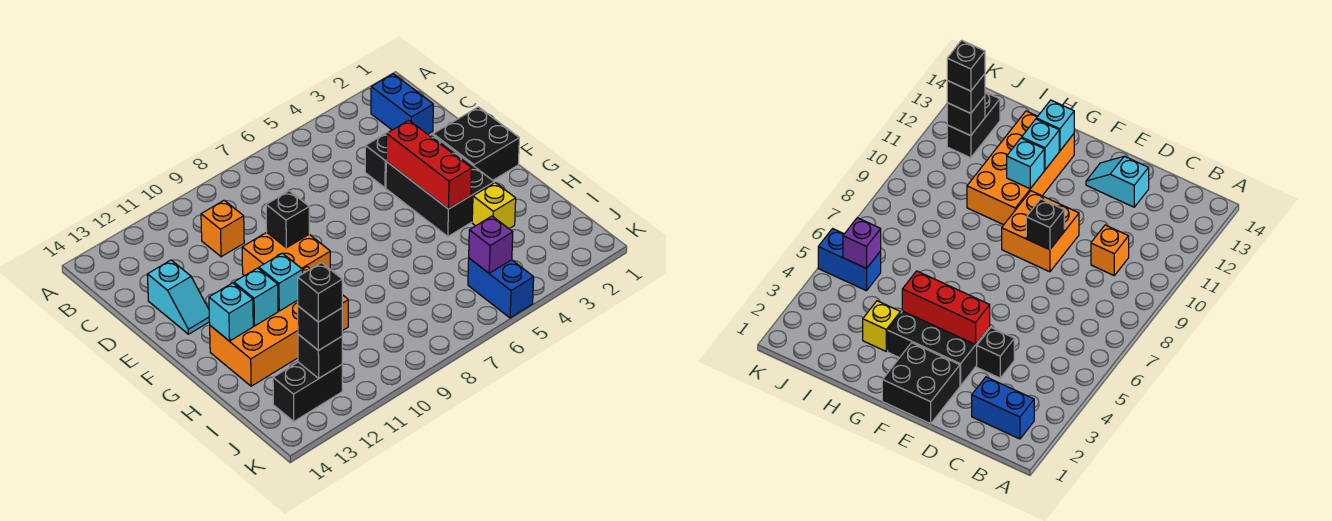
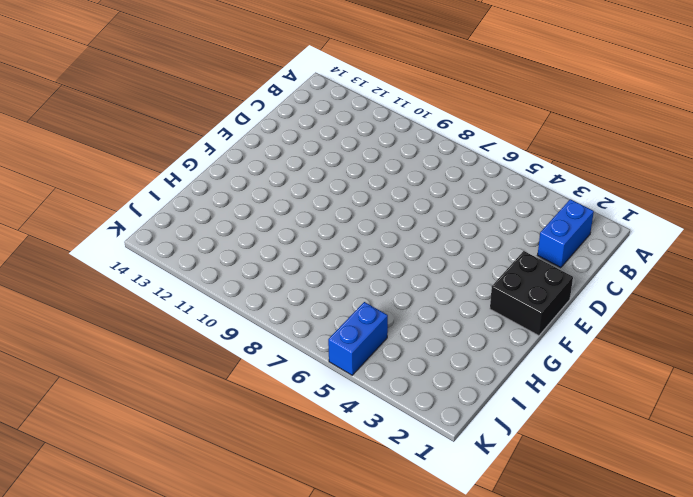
none -> orange brick C10 level 1
none -> black brick D4 level 1
none -> cyan slope D13:E13 level 1 top D

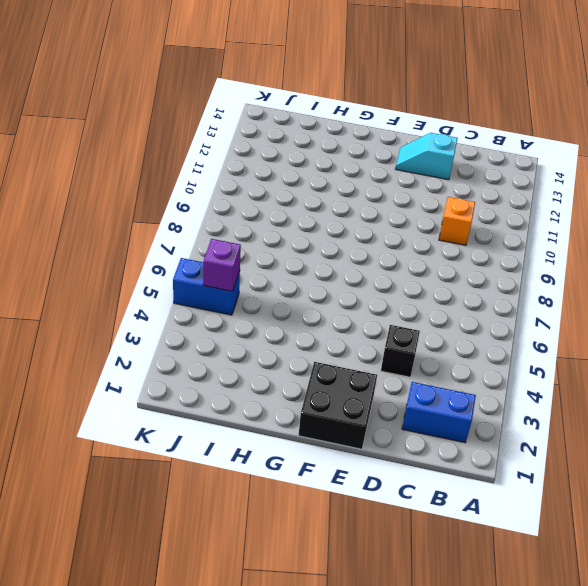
none -> black brick E3:G4 level 1
none -> orange brick E9:F10 level 1
none -> orange brick G10:H13 level 1

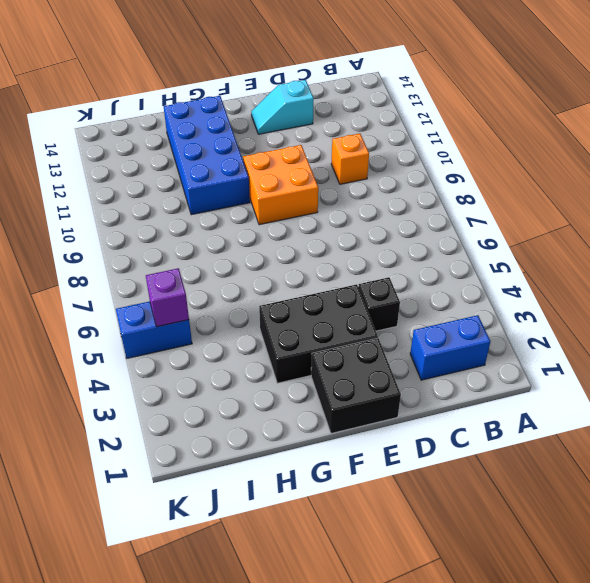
blue brick G10:H13 level 1 -> orange brick G10:H13 level 1
none -> yellow brick H3 level 1
none -> black brick J12:J13 level 1
none -> red brick E4:G4 level 2

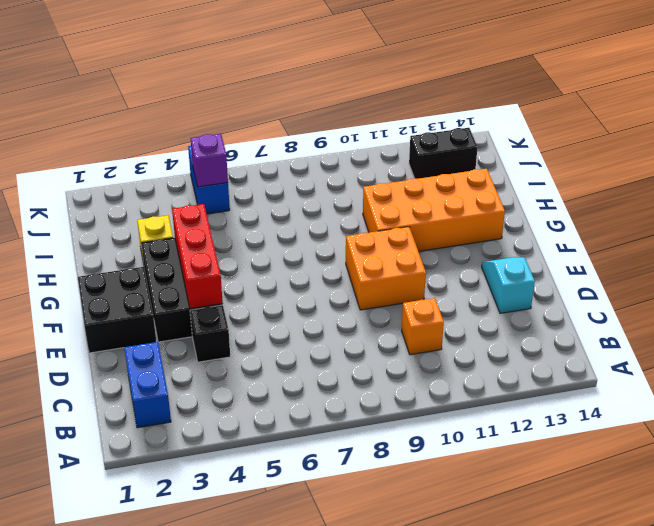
none -> black brick E9 level 2
none -> cyan brick G11 level 2
none -> cyan brick G12 level 2

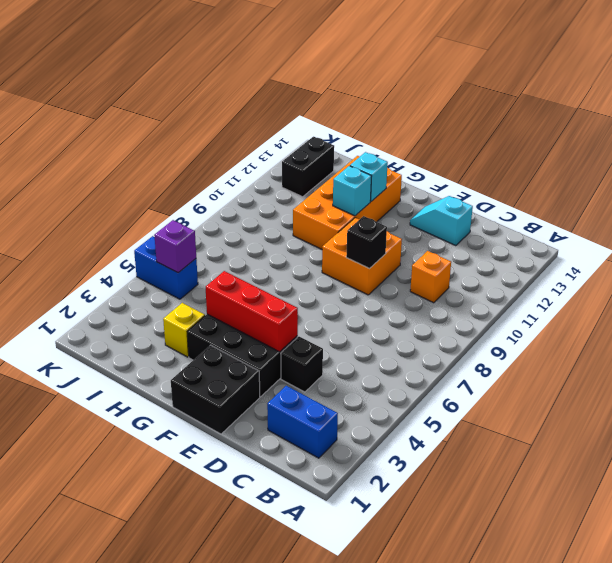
none -> cyan brick G13 level 2
none -> black brick J12 level 2
none -> black brick J12 level 3

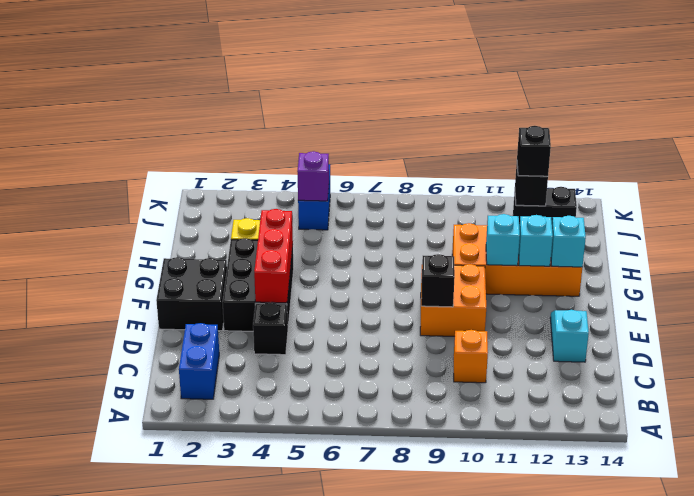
none -> black brick J12 level 4

